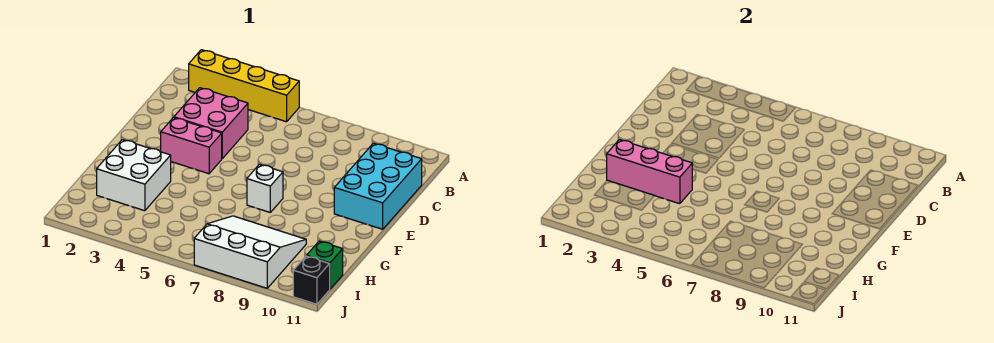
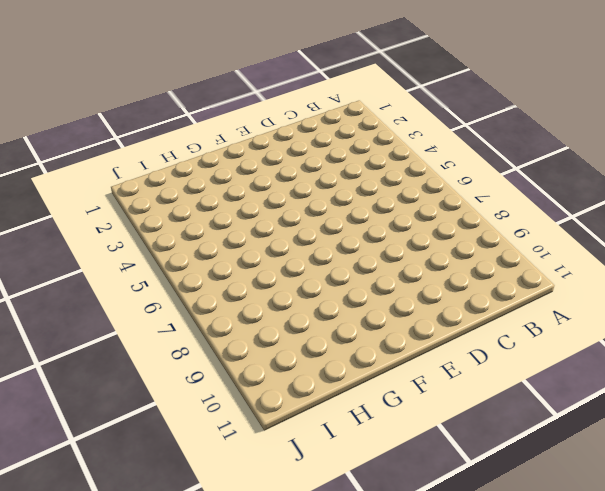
none -> yellow brick A2:A5 level 1
none -> pink brick C3:D4 level 1

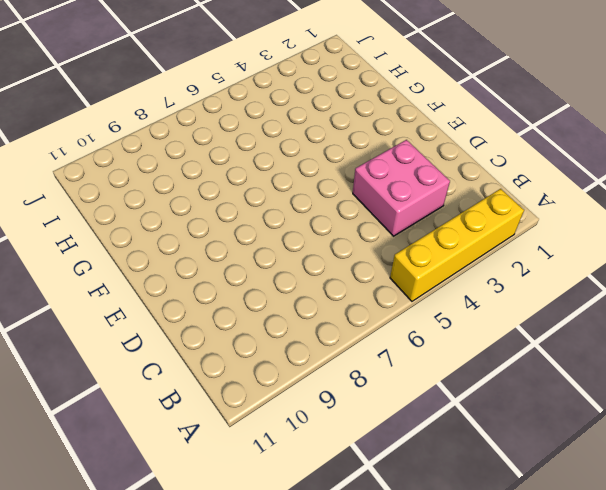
none -> cyan brick C10:E11 level 1
none -> pink brick E3:E4 level 1

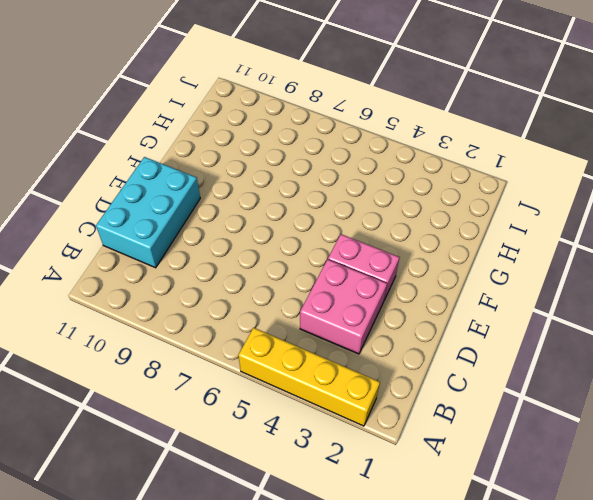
none -> white brick F7 level 1
none -> white brick G2:H3 level 1

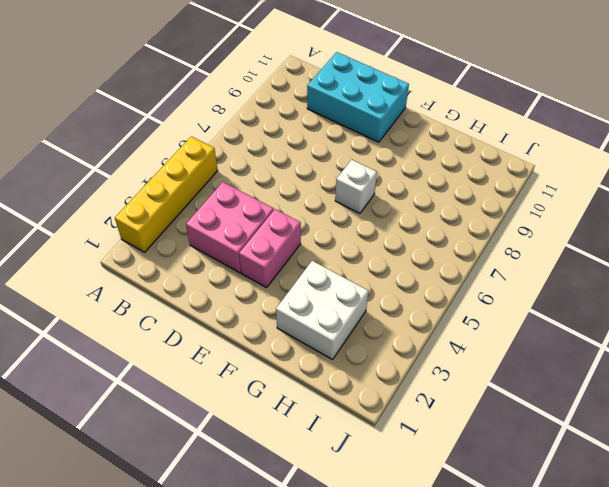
none -> white slope H7:J9 level 1 top J
none -> green brick I11 level 1

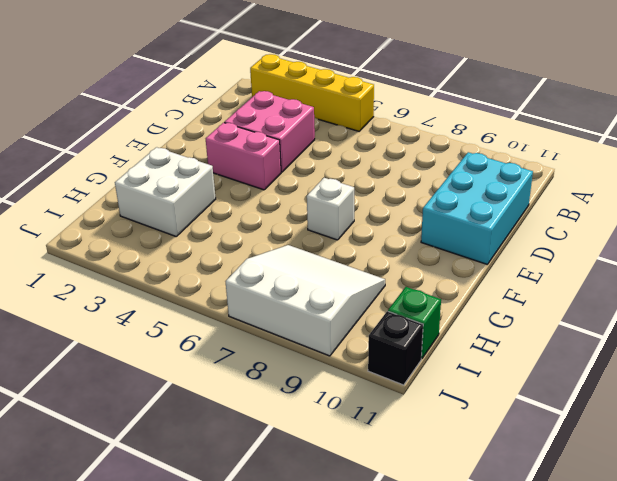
none -> pink brick G2:G4 level 2

